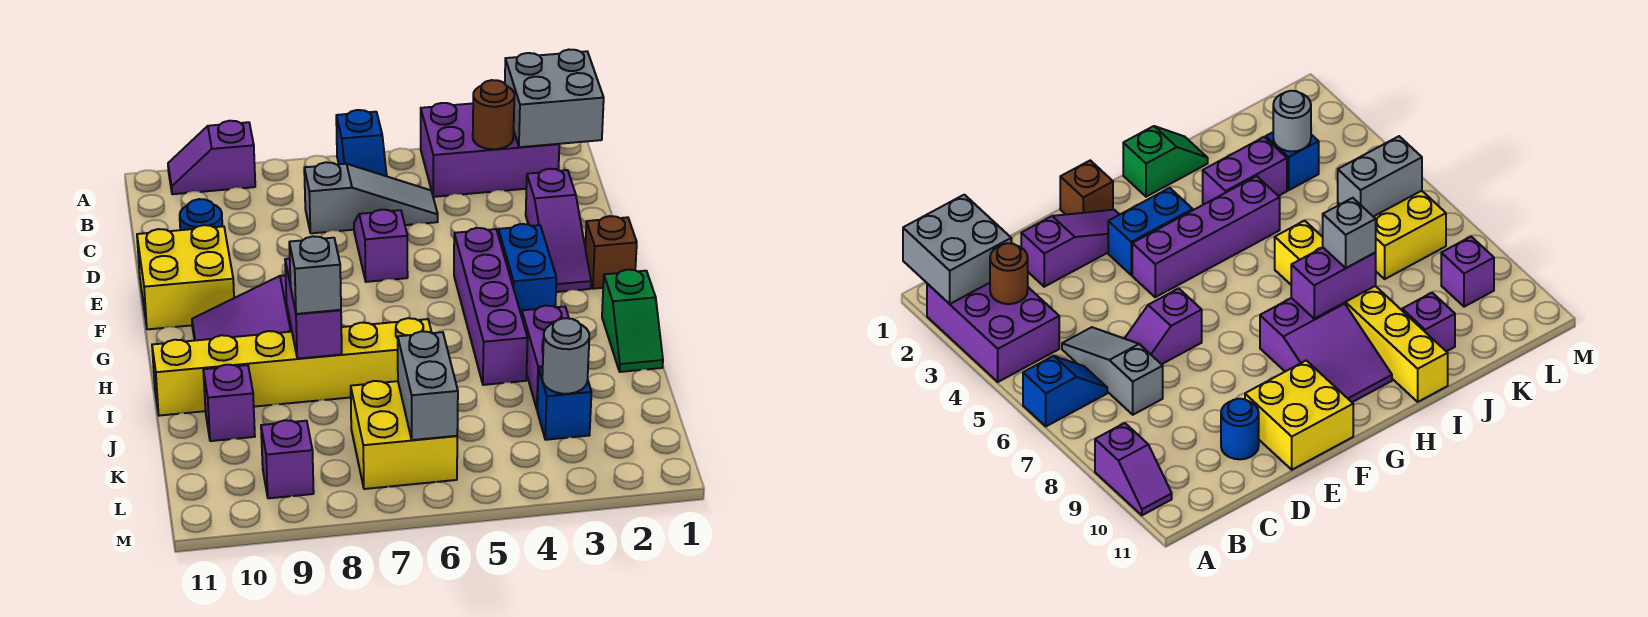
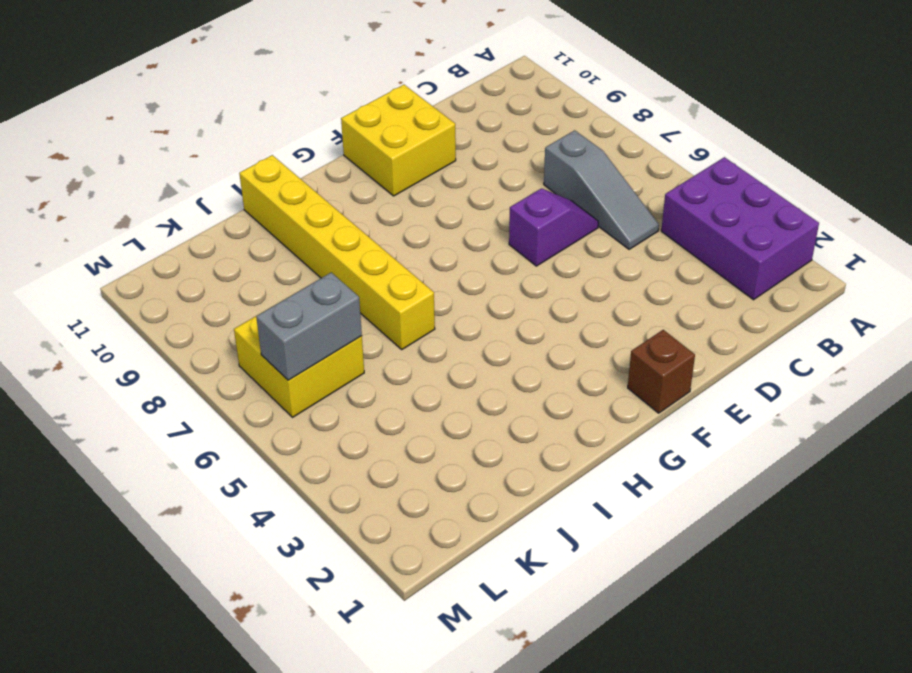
none -> blue slope A6:B6 level 1 top A
none -> purple slope A9:A10 level 1 top 9
none -> purple slope D2:F2 level 1 top D

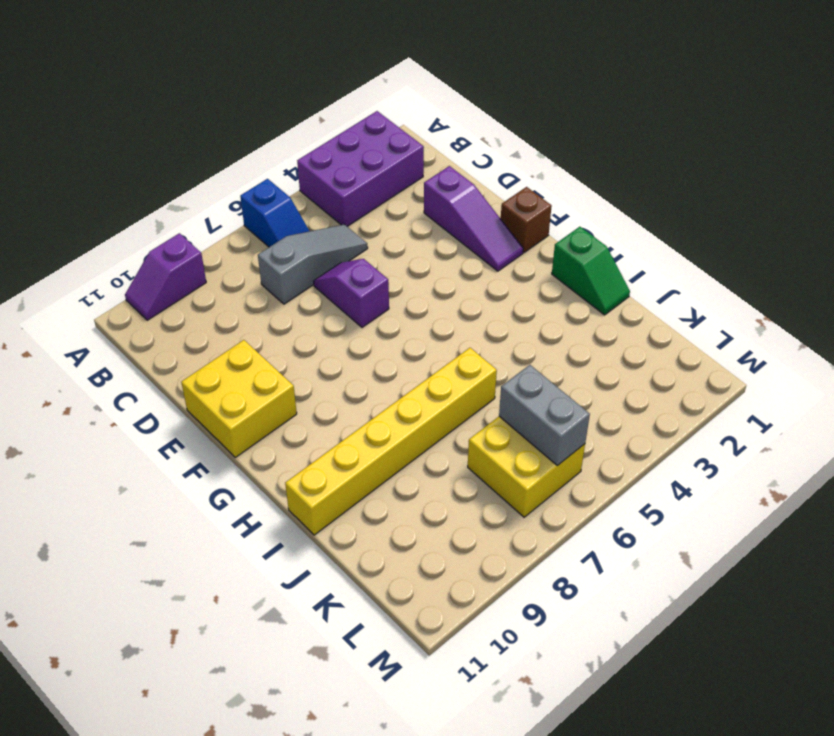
none -> blue round brick D10 level 1
none -> blue brick F3:G3 level 1
none -> purple brick F4:I4 level 1

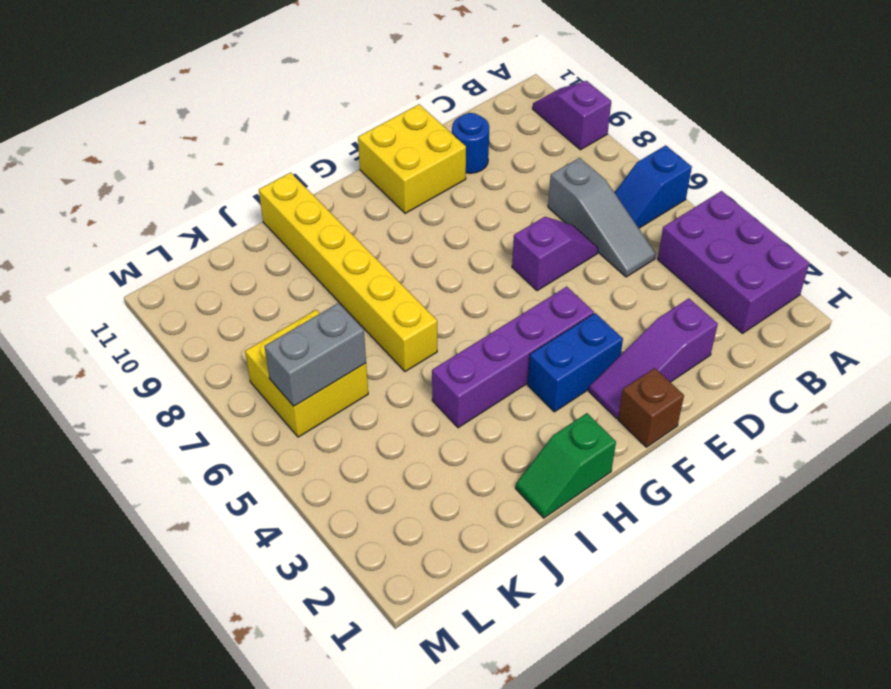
none -> purple slope G8:H10 level 1 top 8
none -> purple brick I3:J3 level 1
none -> purple brick J10 level 1

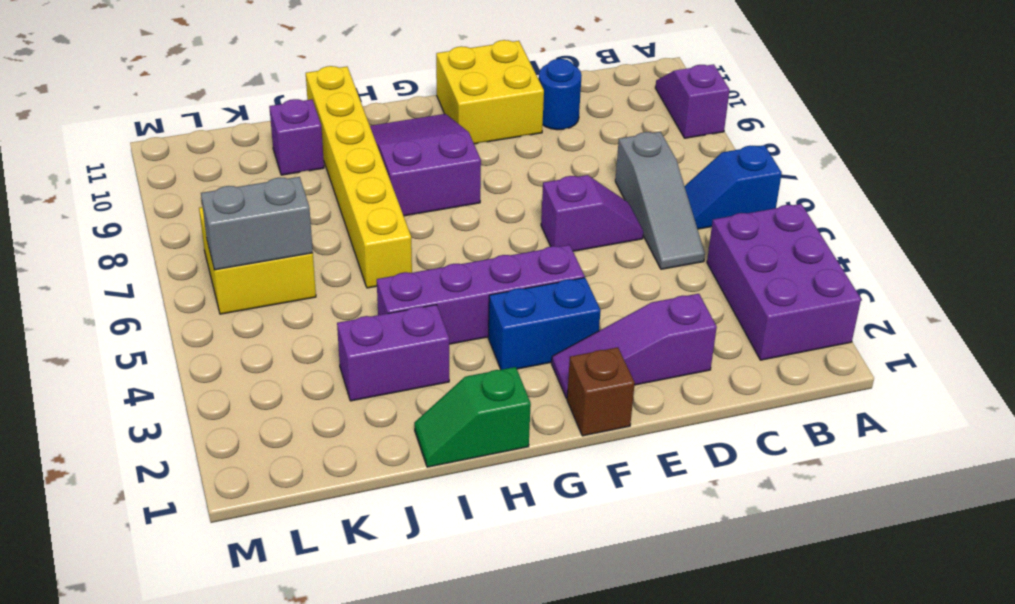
none -> blue brick K3 level 1
none -> purple brick L9 level 1
none -> grey brick A1:B2 level 2

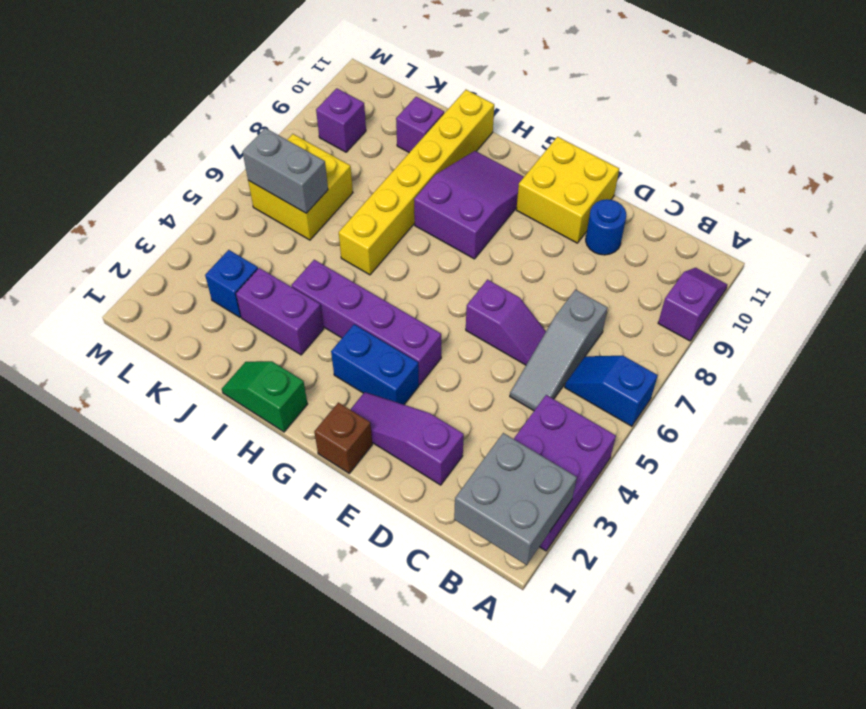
none -> brown round brick B3 level 2
none -> purple brick H8:I8 level 2
none -> grey round brick K3 level 2

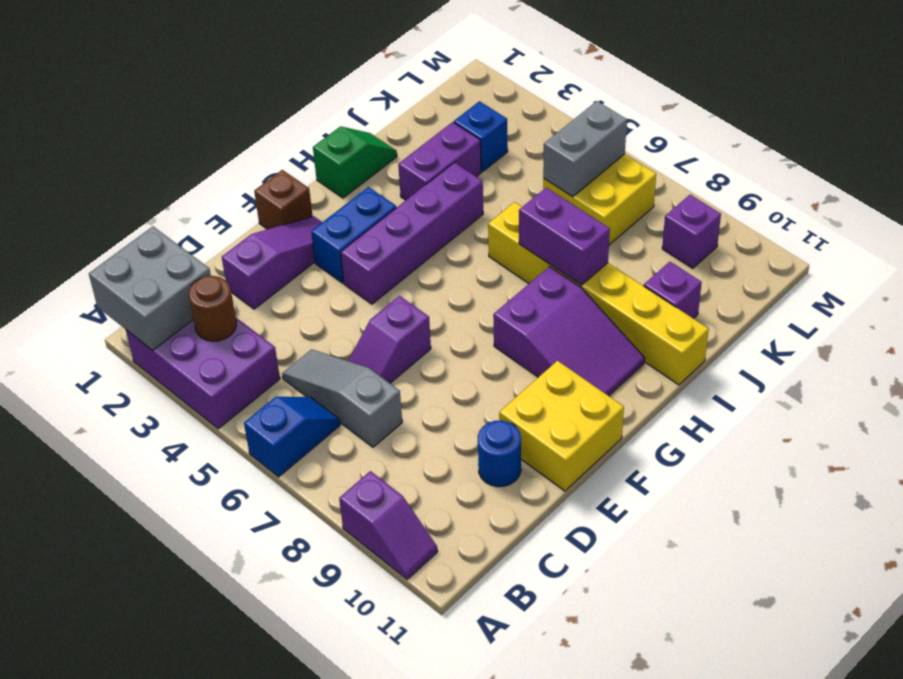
purple brick I7:I8 level 2 -> purple brick H8:I8 level 2
none -> grey round brick K3 level 2
none -> grey brick I8 level 3

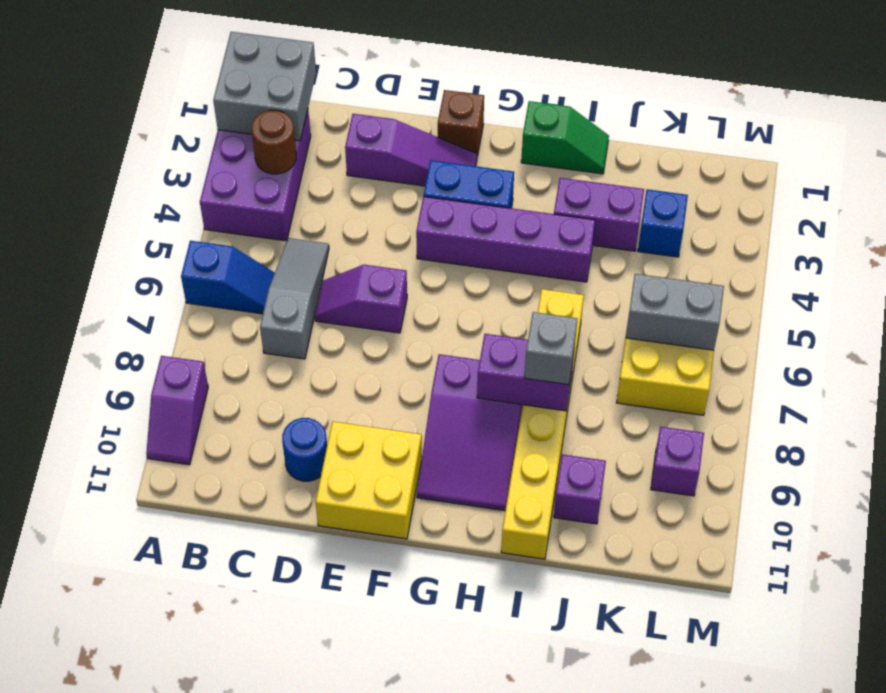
none -> grey round brick K3 level 2

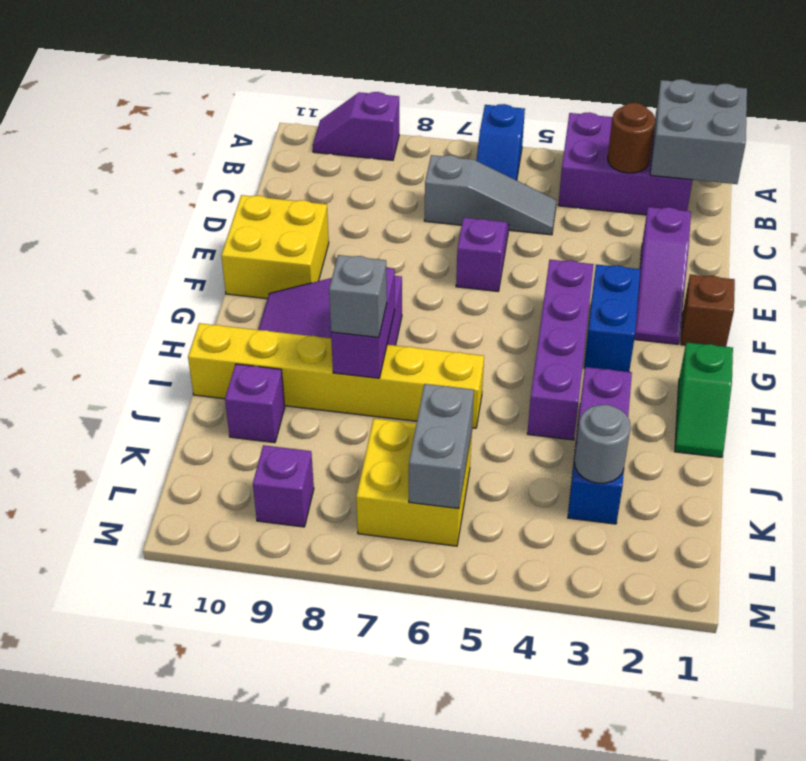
none -> blue round brick D10 level 1

